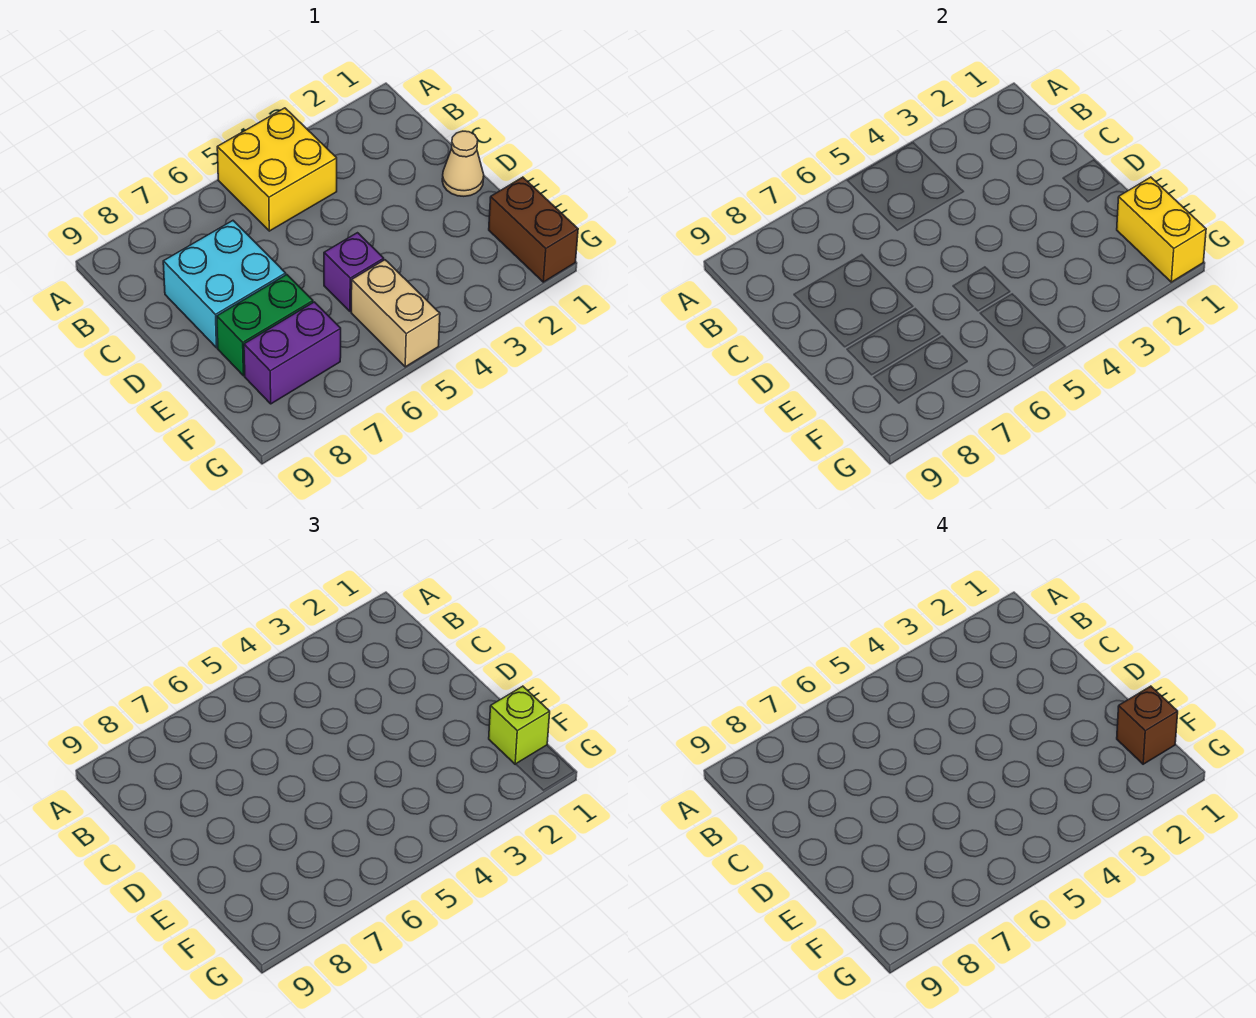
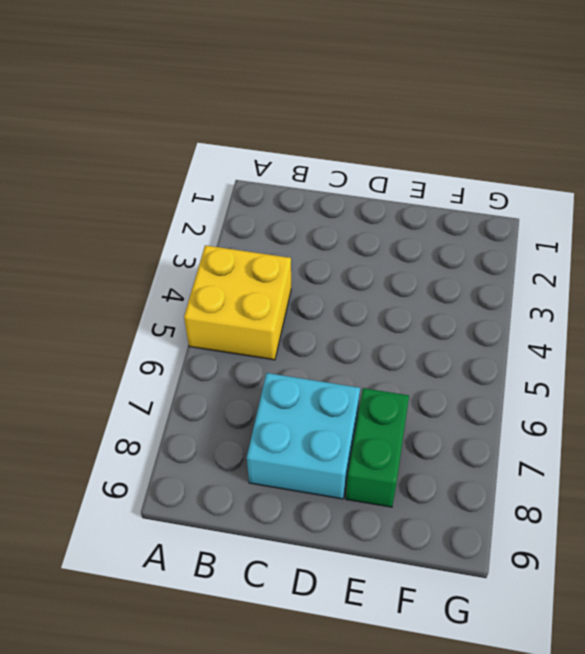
none -> tan cone D1 level 1
none -> purple brick E5 level 1

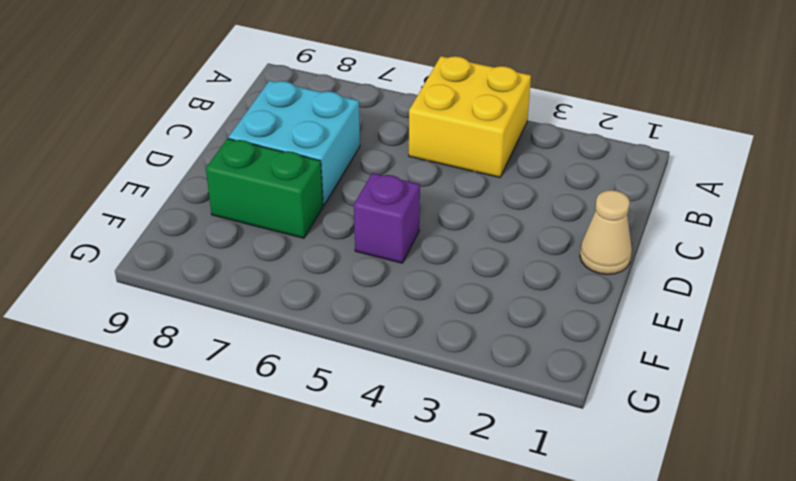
none -> brown brick F1:G1 level 1
none -> tan brick F5:G5 level 1

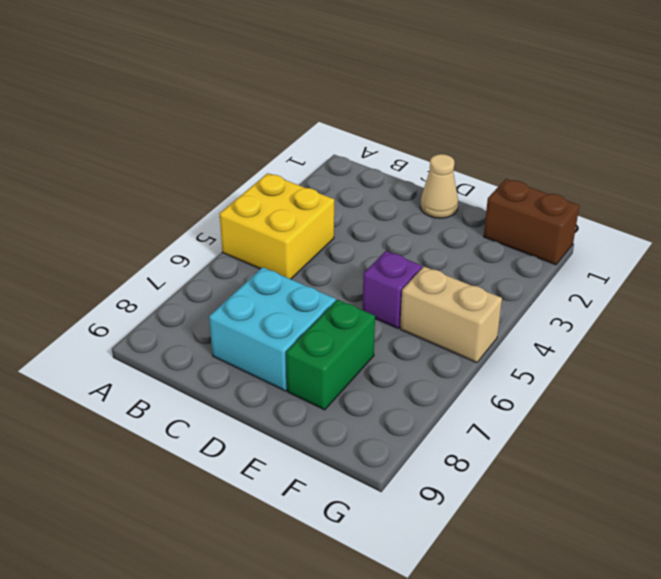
none -> purple brick F7:F8 level 1
none -> yellow brick F1:G1 level 2

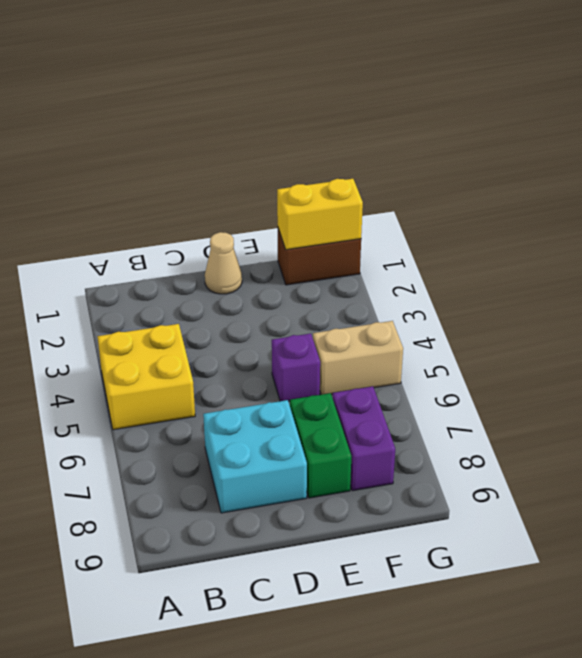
none -> lime brick F1 level 3
none -> brown brick F1 level 4

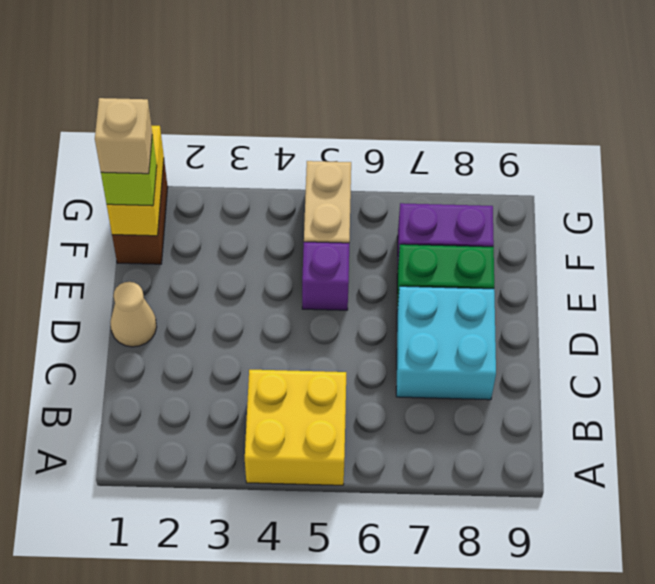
tan brick F1 level 4 -> brown brick F1 level 4

